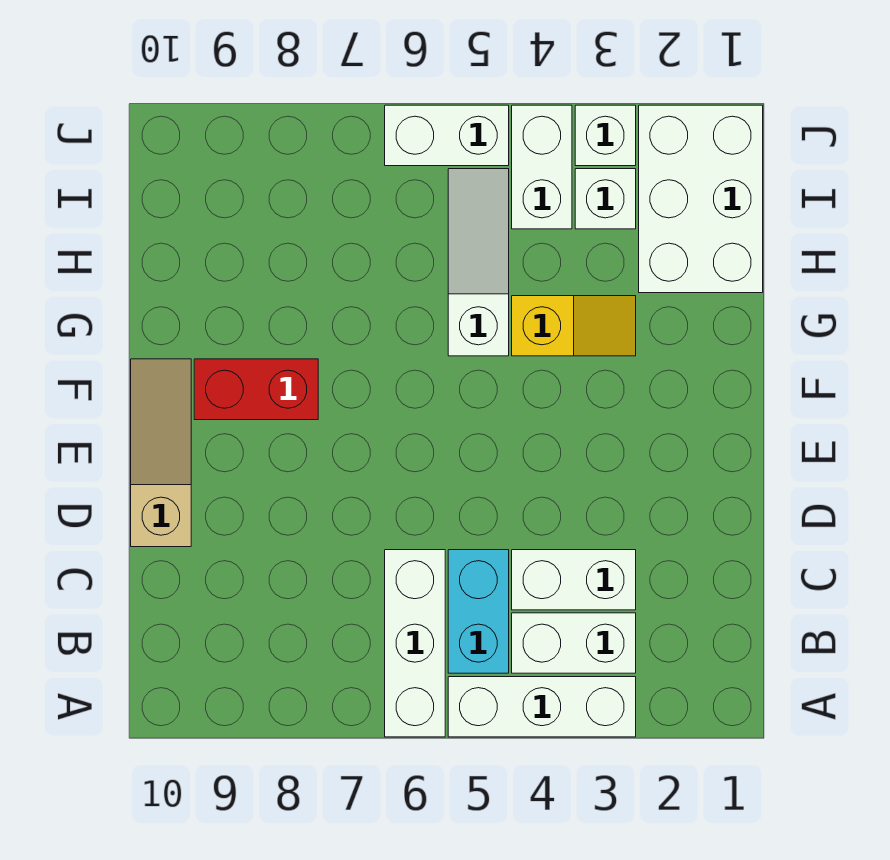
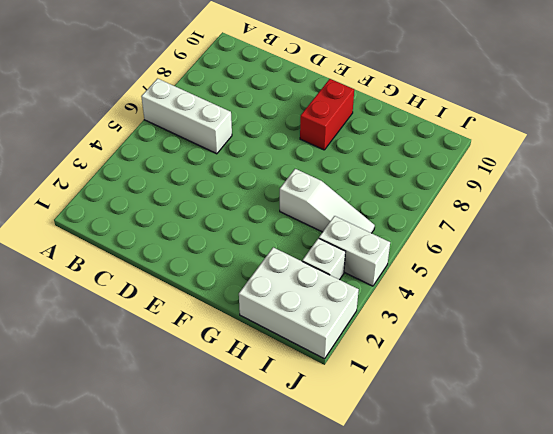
none -> white brick A3:A5 level 1
none -> white brick B3:B4 level 1
none -> cyan brick B5:C5 level 1

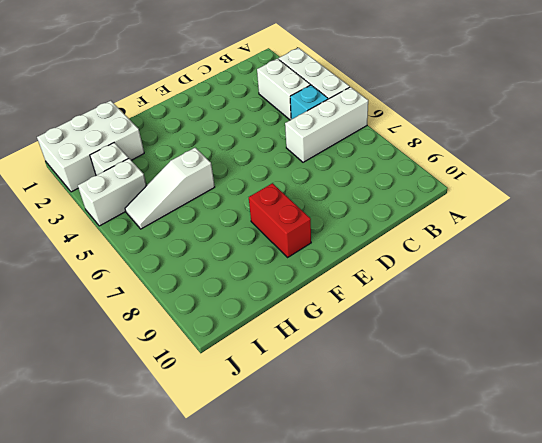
cyan brick B5 level 1 -> cyan brick B5:C5 level 1
none -> white brick C3:C4 level 1
none -> tan slope D10:F10 level 1 top D
none -> yellow slope G3:G4 level 1 top 4

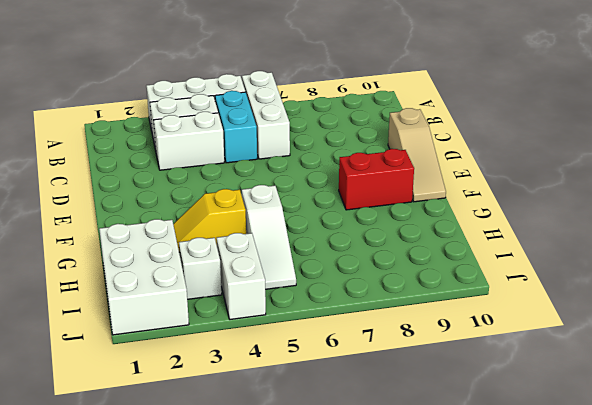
none -> white brick J3 level 1
none -> white brick J5:J6 level 1

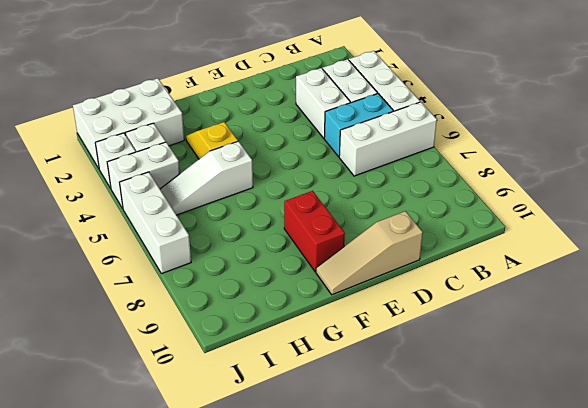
white brick J5:J7 level 1 -> white brick J5:J6 level 1

